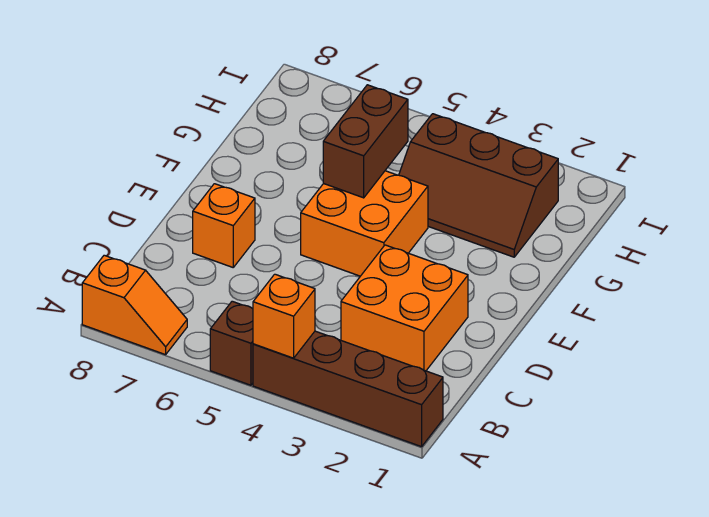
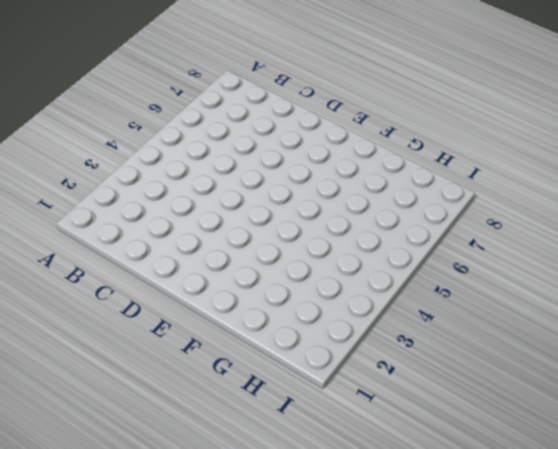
none -> brown brick A1:A4 level 1
none -> brown brick A5 level 1

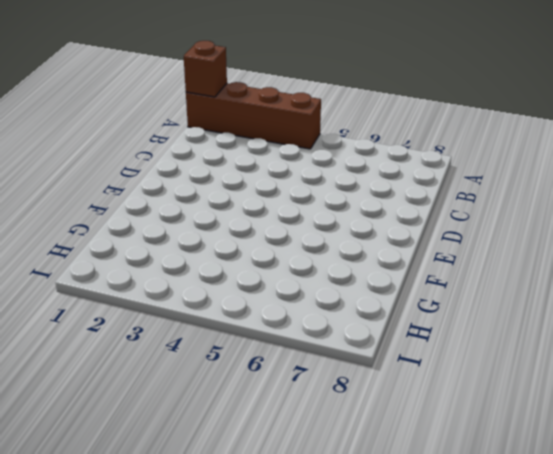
brown brick A1 level 2 -> brown brick A5 level 1
none -> orange slope A7:A8 level 1 top 8
none -> orange brick C2:D3 level 1

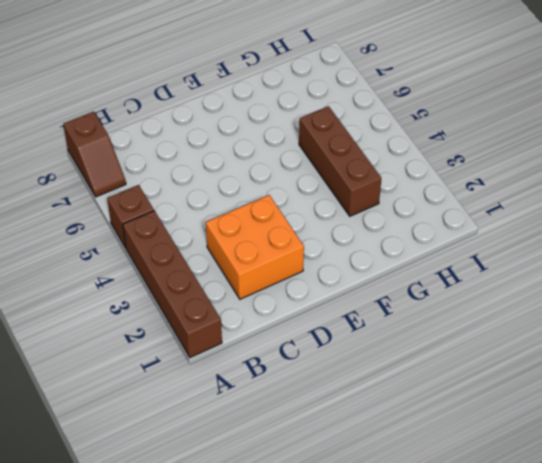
brown slope A7:A8 level 1 top 8 -> orange slope A7:A8 level 1 top 8
brown brick G3:G5 level 1 -> brown slope G2:H4 level 1 top H
none -> orange brick D7 level 1
none -> orange brick E4:F5 level 1

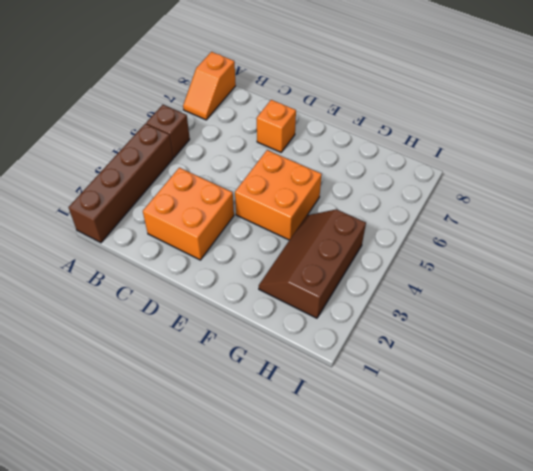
none -> orange brick A4 level 2
none -> brown brick F5:G5 level 2

